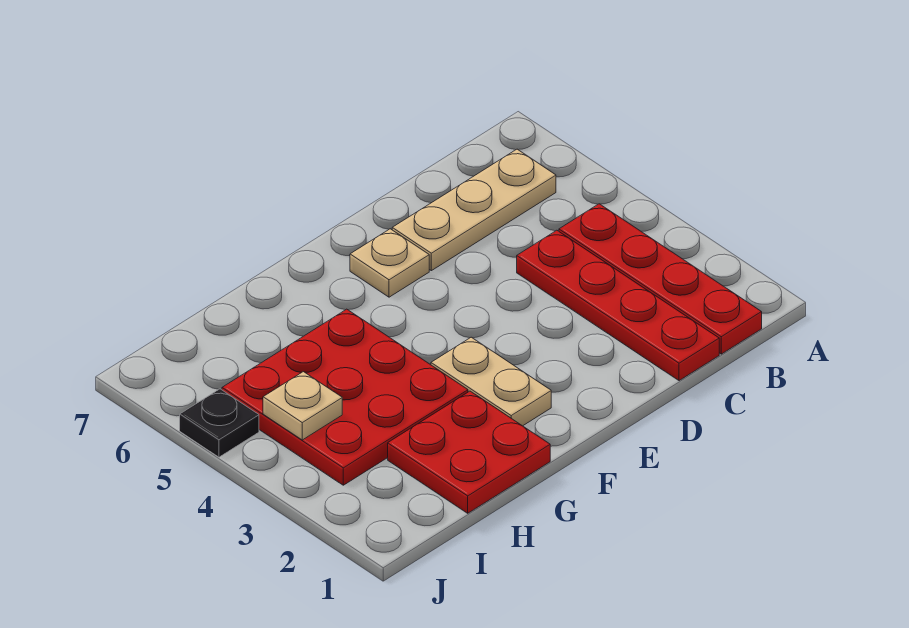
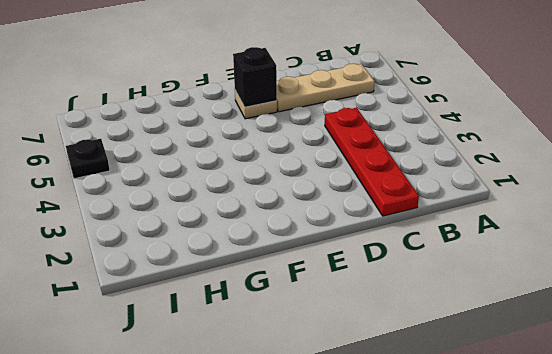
black brick E6 level 2 -> none
none -> red plate B1:B4 level 1
none -> tan plate F2:F3 level 1

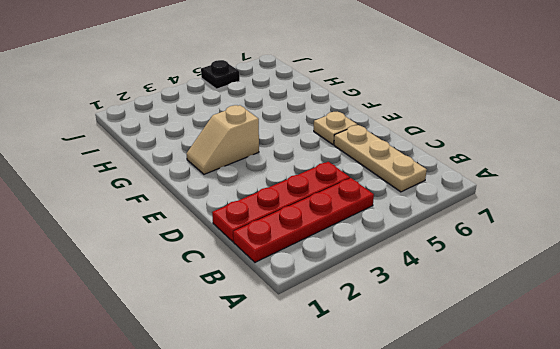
tan slope F2:F3 level 1 top 3 -> tan plate F2:F3 level 1
none -> red plate G1:H2 level 1
none -> red plate G3:I5 level 1

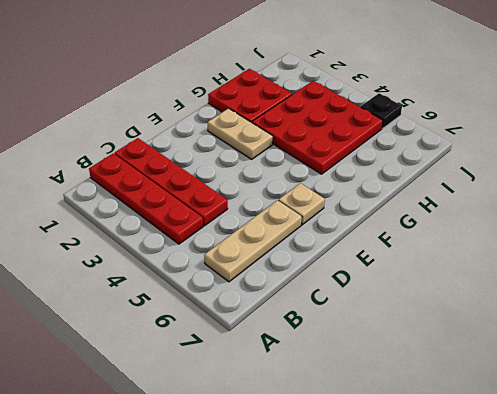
none -> tan plate I4 level 2

